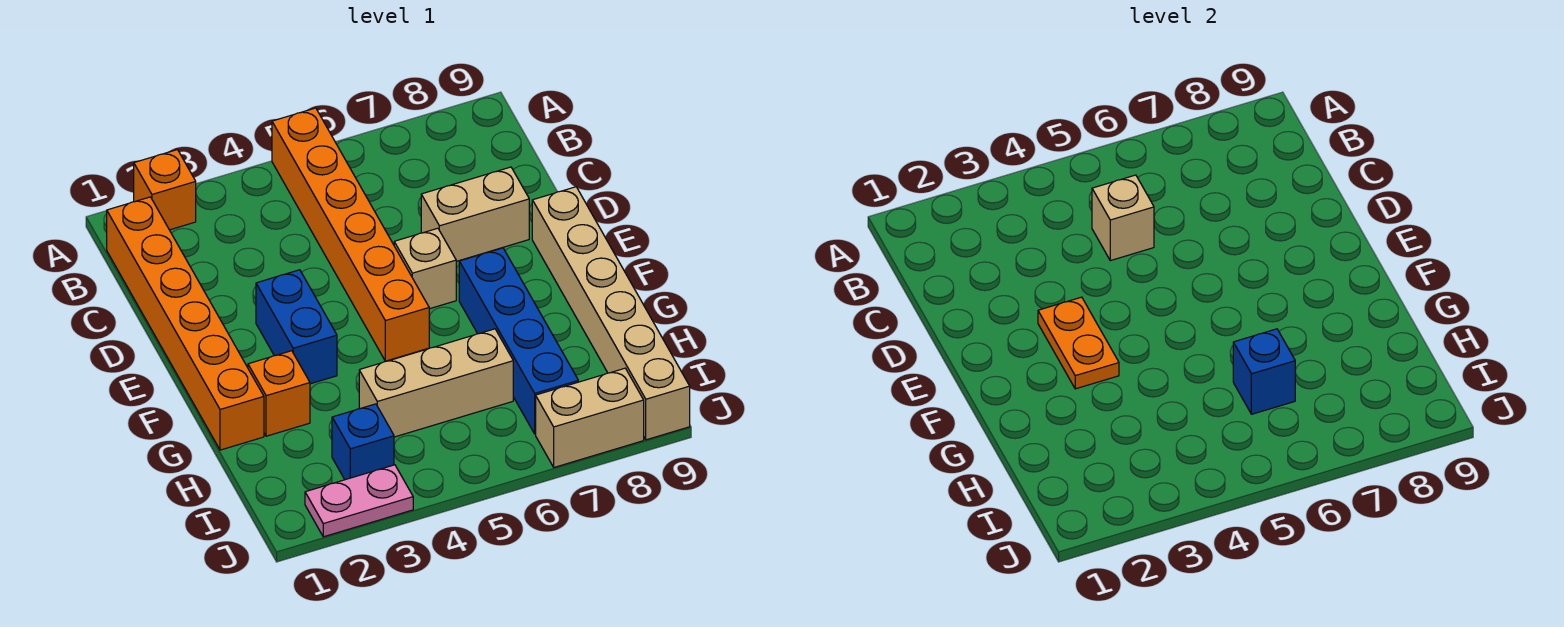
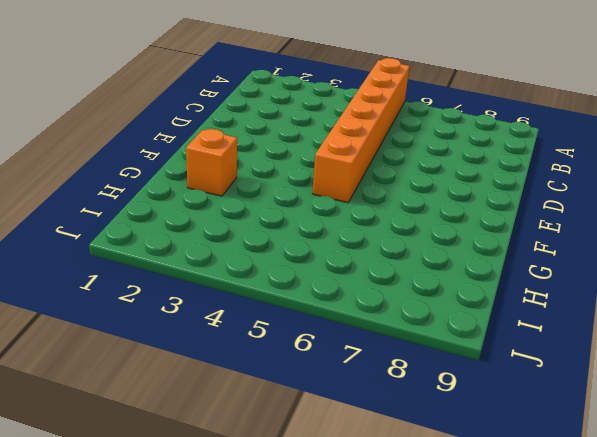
none -> orange brick A2 level 1
none -> orange brick B1:G1 level 1
none -> tan brick D7:D8 level 1

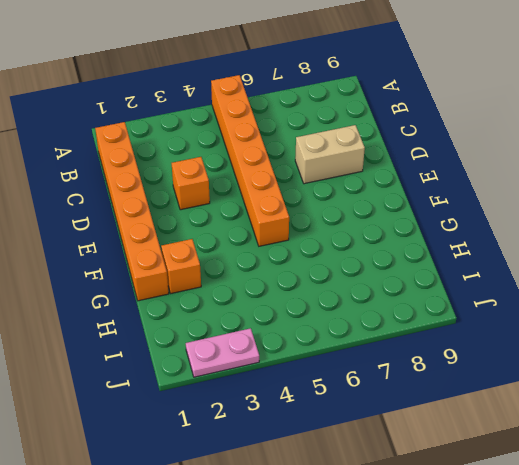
orange brick D3 level 1 -> orange brick A2 level 1
none -> blue brick E3:F3 level 1
none -> tan brick E6 level 1
none -> tan brick E9:J9 level 1

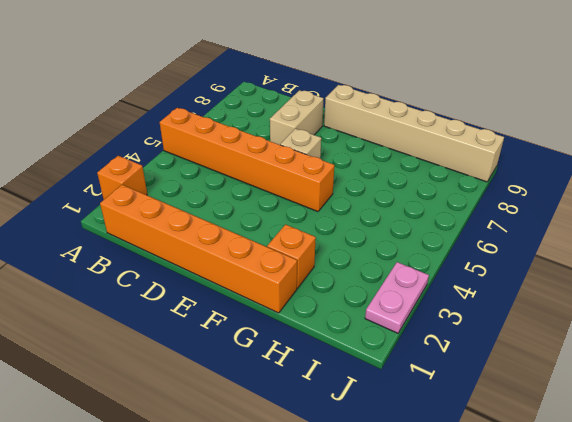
none -> blue brick E3:F3 level 1
none -> blue brick F7:I7 level 1
none -> tan brick H4:H6 level 1

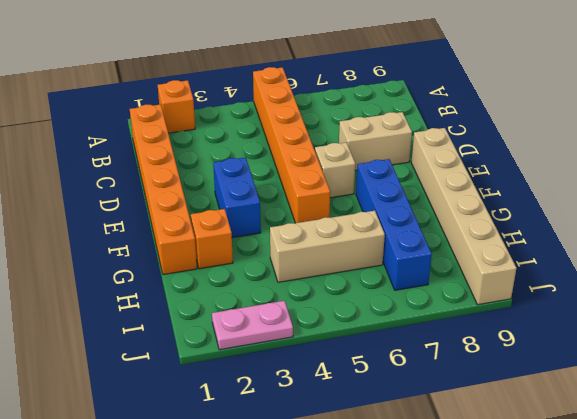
none -> blue brick I3 level 1
none -> tan brick J7:J8 level 1
none -> tan brick C5 level 2

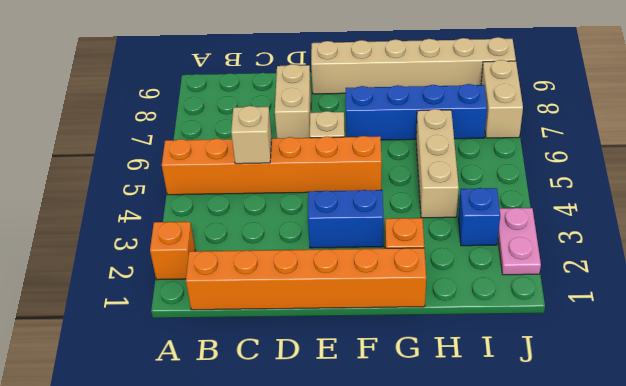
none -> orange plate E3:F3 level 2
none -> blue brick H6 level 2

